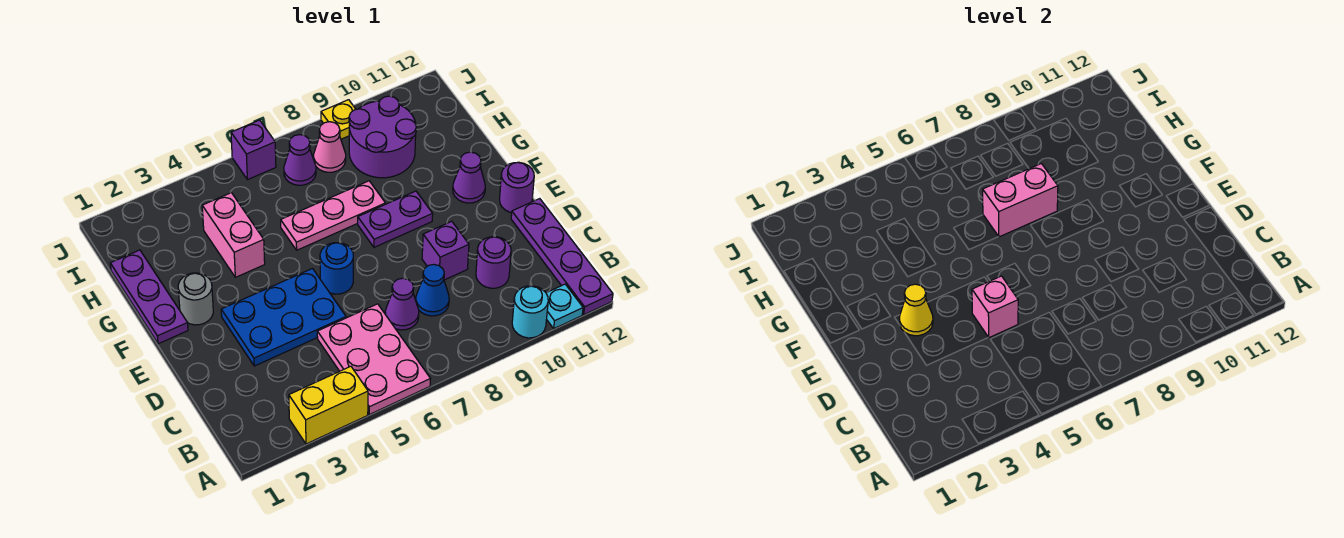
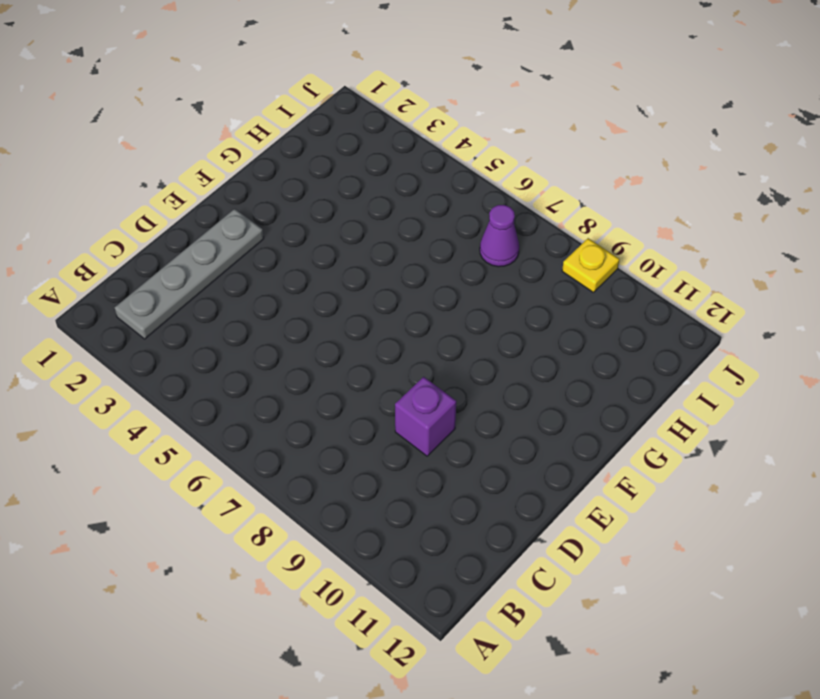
grey plate B2:E2 level 1 -> none
none -> yellow brick A3:A4 level 1
none -> pink plate A5:C6 level 1
none -> cyan round brick A10 level 1

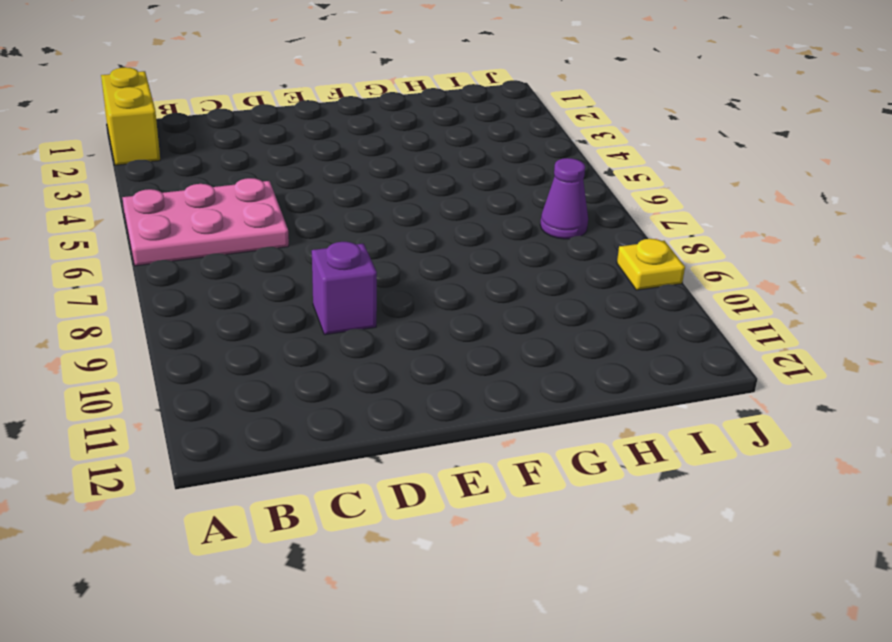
yellow brick A1:A2 level 1 -> yellow brick A3:A4 level 1
none -> cyan round brick A10 level 1
none -> cyan plate A11 level 1
none -> purple plate A12:D12 level 1

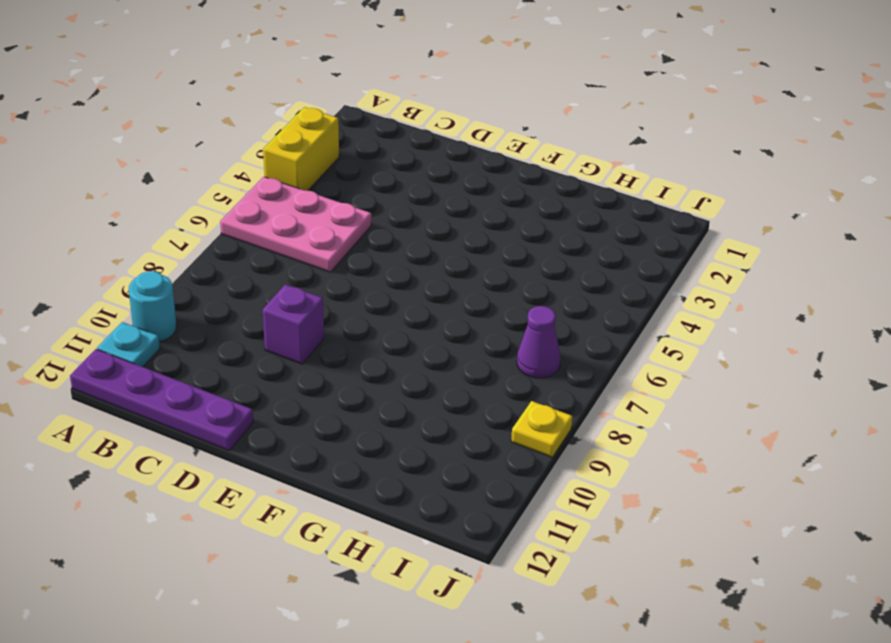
none -> purple cone C7 level 1
none -> blue cone C8 level 1
none -> purple round brick C10 level 1

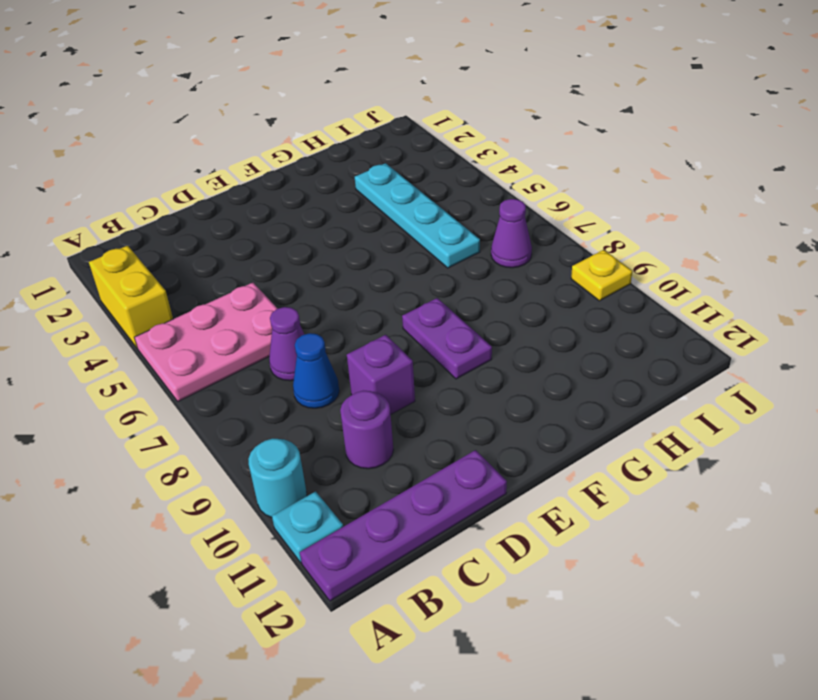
cyan plate H3:H6 level 1 -> pink brick G4:H4 level 1
none -> blue plate D3:E5 level 1
none -> blue round brick E6 level 1
none -> purple round brick E12 level 1

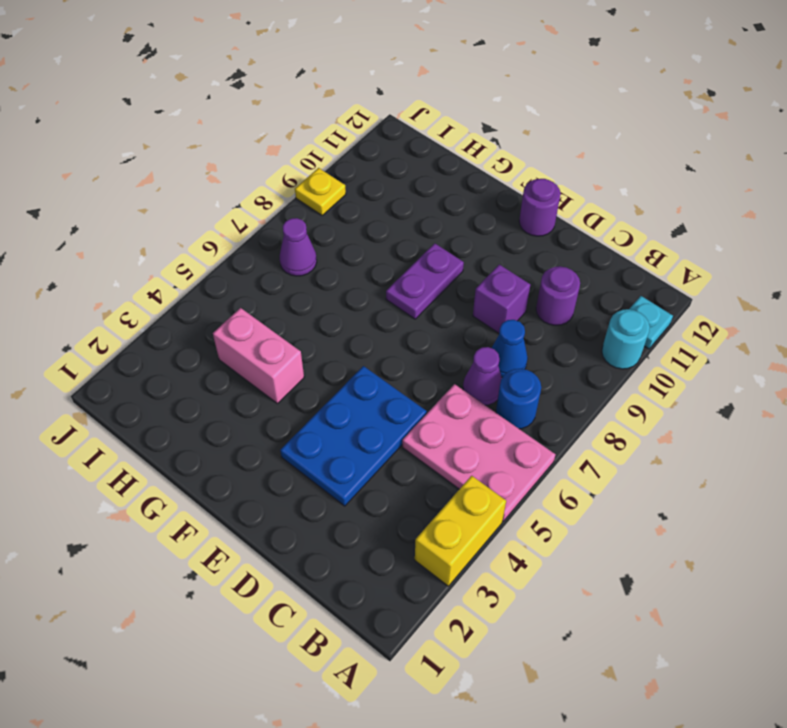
blue round brick B7 level 1 -> blue round brick E6 level 1
none -> purple plate A12:D12 level 1
none -> purple plate F1:H1 level 1
none -> grey round brick F2 level 1

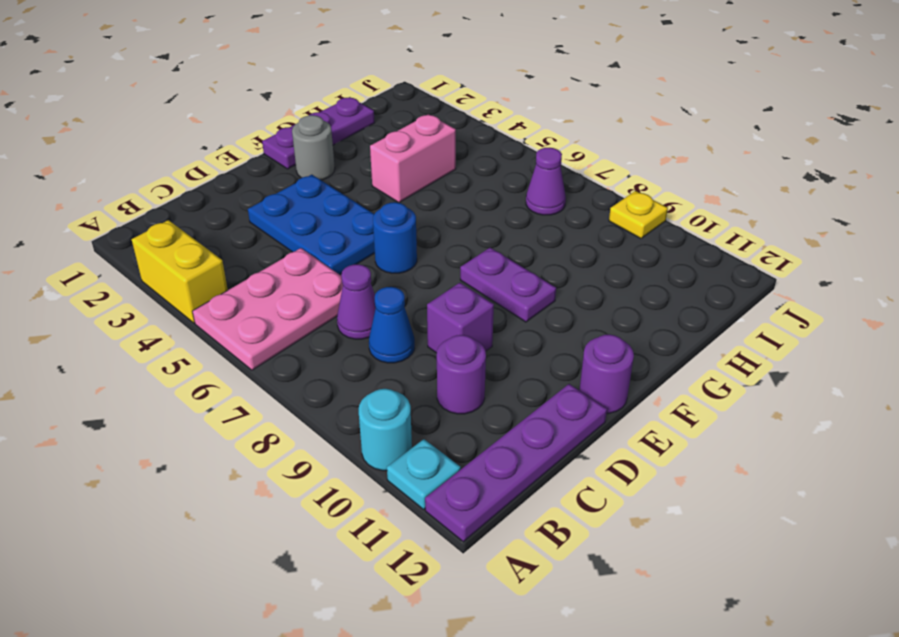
none -> purple cone F11 level 1
none -> pink plate G6:G8 level 1
none -> purple round brick H9:I10 level 1

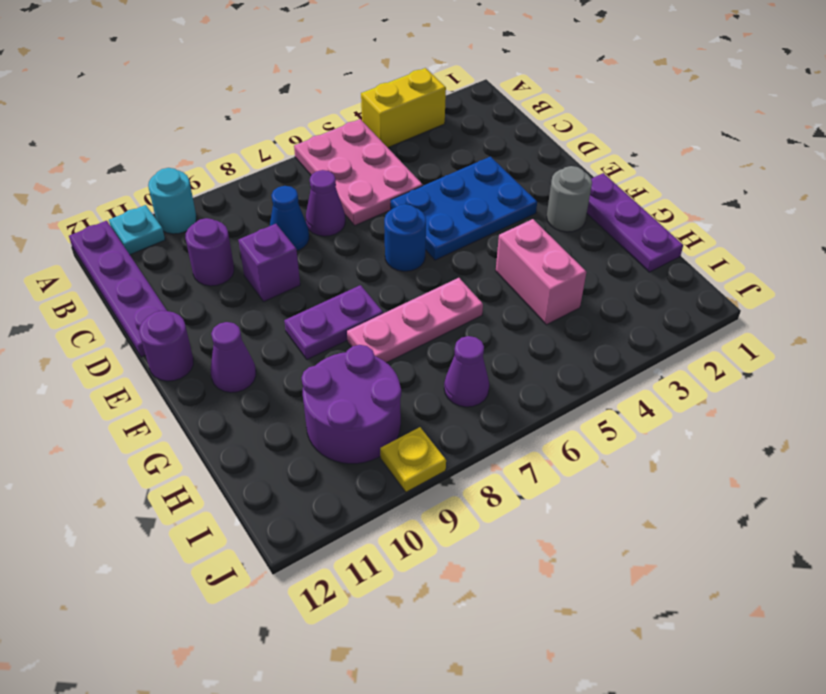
none -> pink cone I8 level 1
none -> purple brick J6 level 1
none -> pink brick D5 level 2

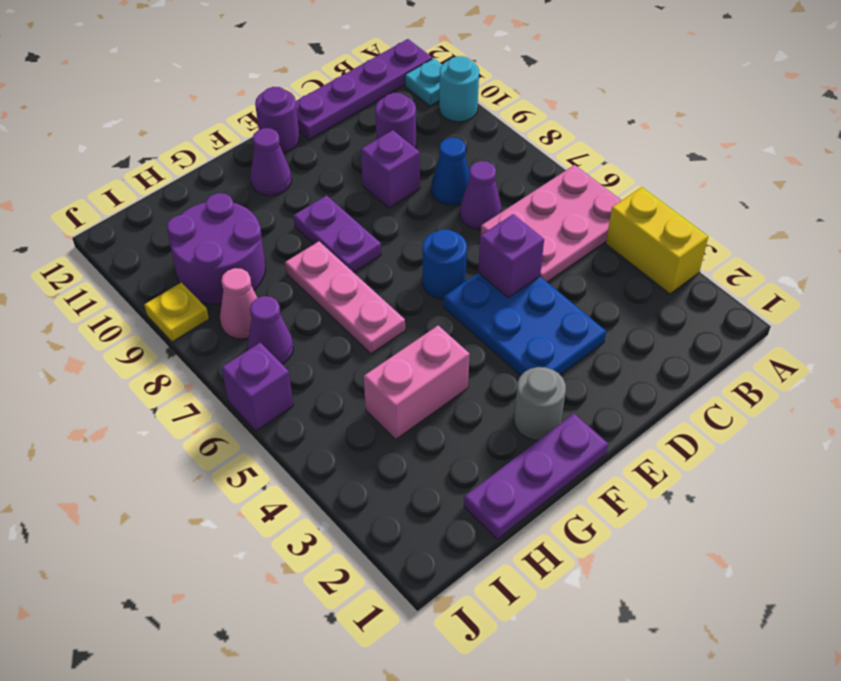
purple brick D5 level 2 -> pink brick D5 level 2
none -> yellow cone E3 level 2
none -> pink brick G7:G8 level 2

